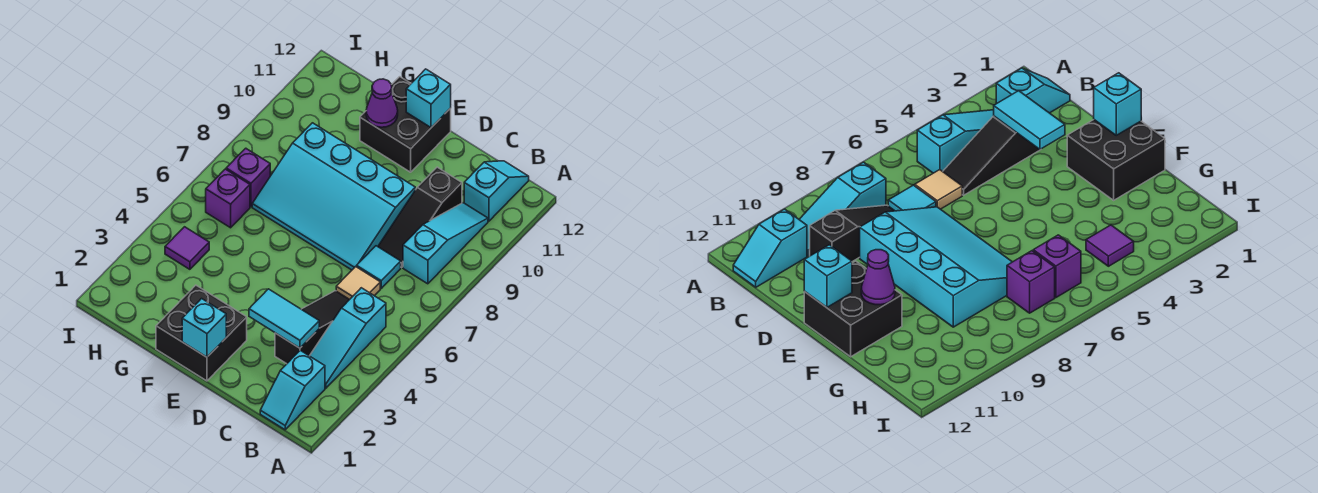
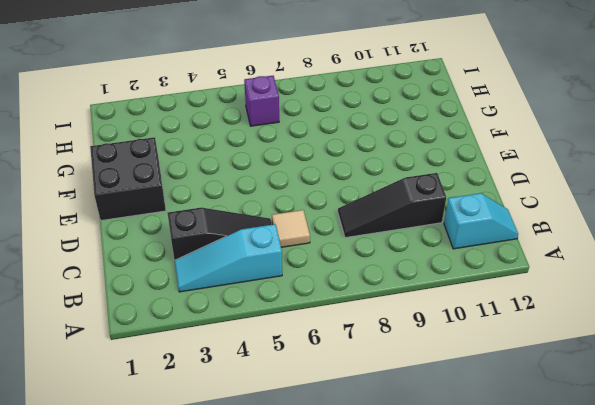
none -> cyan slope B1:B2 level 1 top 2
none -> cyan slope B8:B10 level 1 top 8
none -> cyan tile C7 level 1

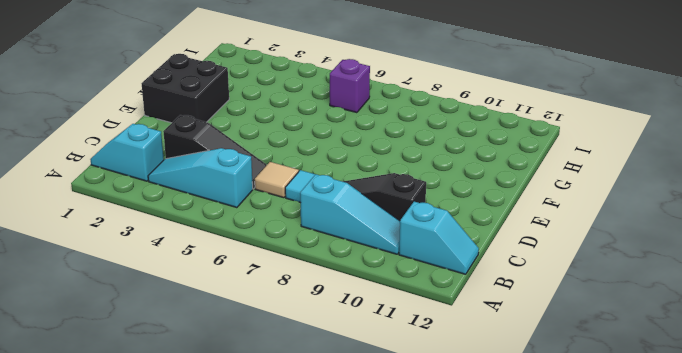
none -> cyan slope D7:G9 level 1 top 9
none -> black brick E11:F12 level 1
none -> purple tile H4 level 1

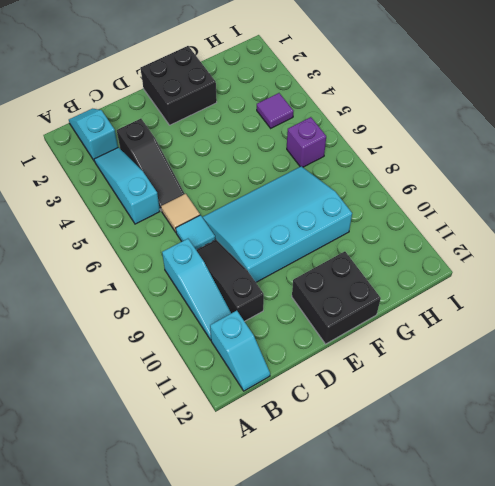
none -> purple brick H7 level 1
none -> cyan tile C3:D3 level 2
none -> cyan brick E1 level 2

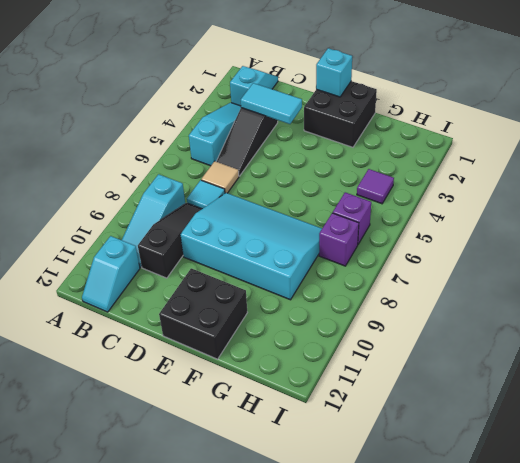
none -> cyan brick E12 level 2
none -> purple cone F11 level 2

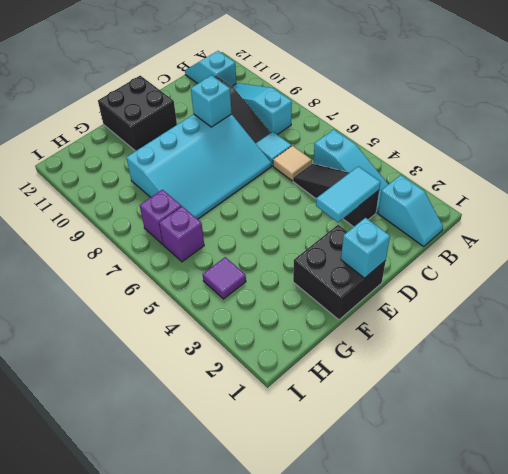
cyan brick D9 level 2 -> cyan brick E12 level 2
none -> purple cone F11 level 2

